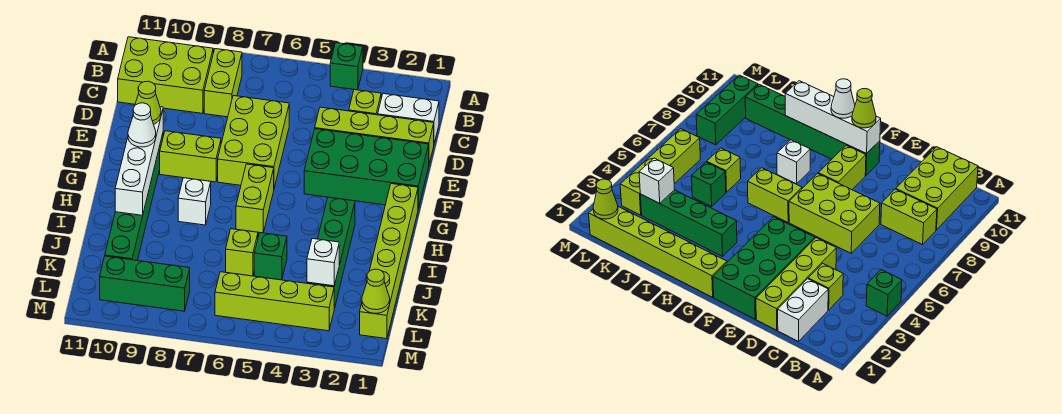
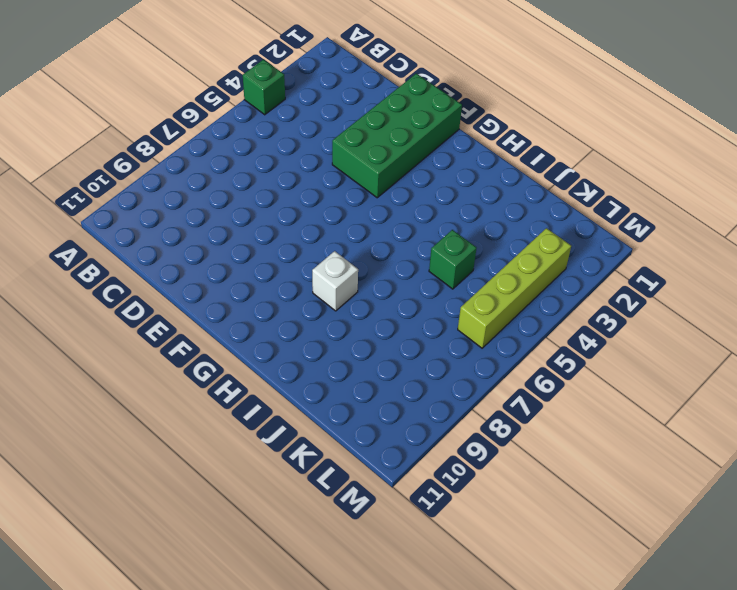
none -> lime brick B8:C8 level 1
none -> lime brick B9:C11 level 1
none -> white brick C1:C2 level 1

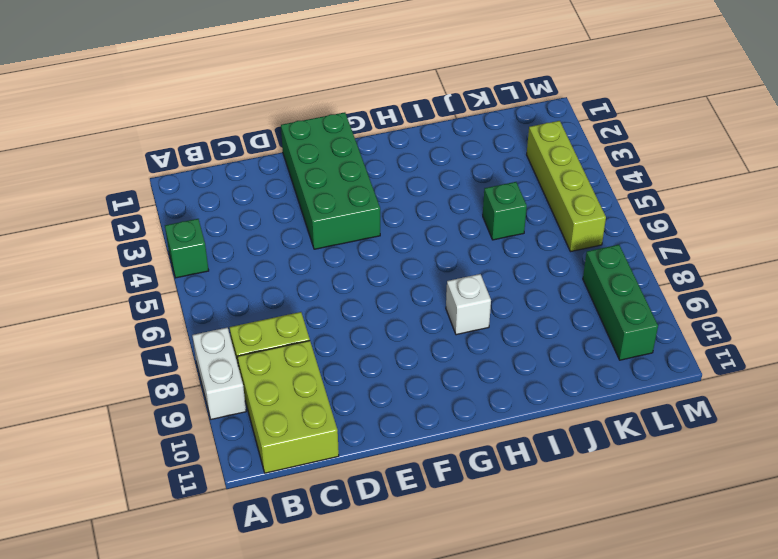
white brick A8:A9 level 1 -> white brick C1:C2 level 1
none -> lime brick C3 level 1
none -> lime brick D1:D4 level 1
none -> lime brick D6:F7 level 1

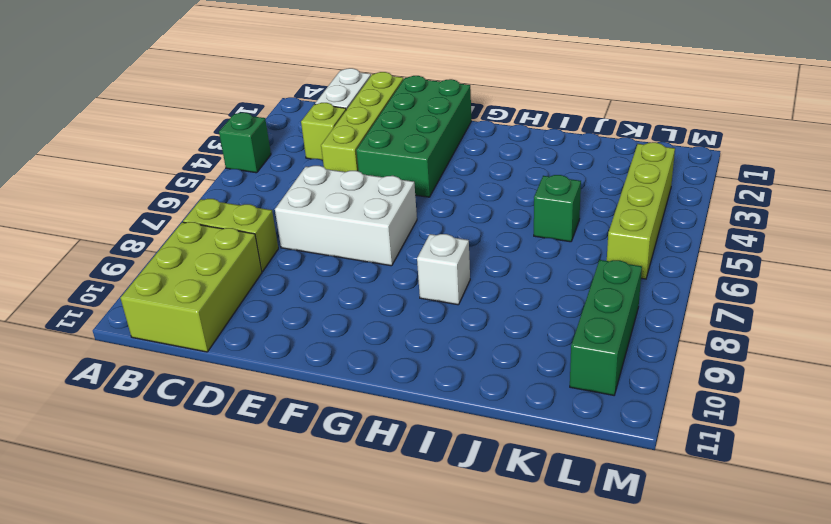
white brick D6:F7 level 1 -> lime brick D6:F7 level 1
none -> lime brick F8:F9 level 1
none -> green brick F10:K10 level 1
none -> lime brick G1:L1 level 1

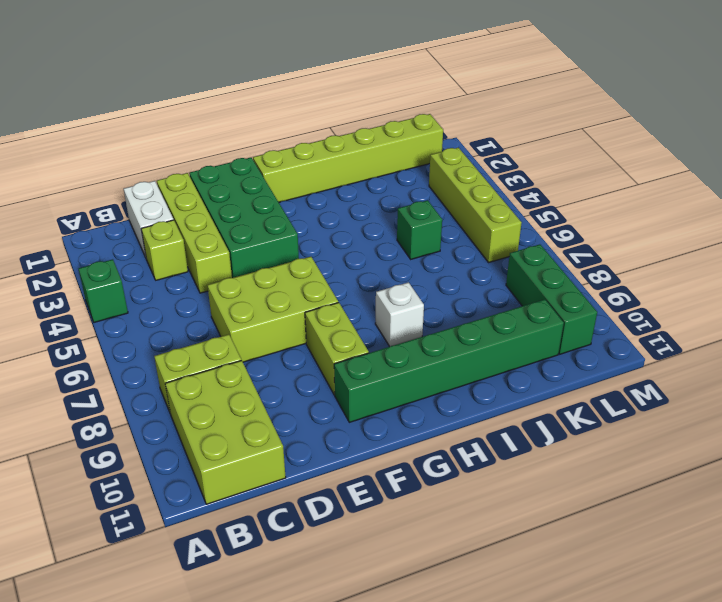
none -> lime brick G6:H6 level 1
none -> green brick H3:K3 level 1
none -> lime brick J6 level 1

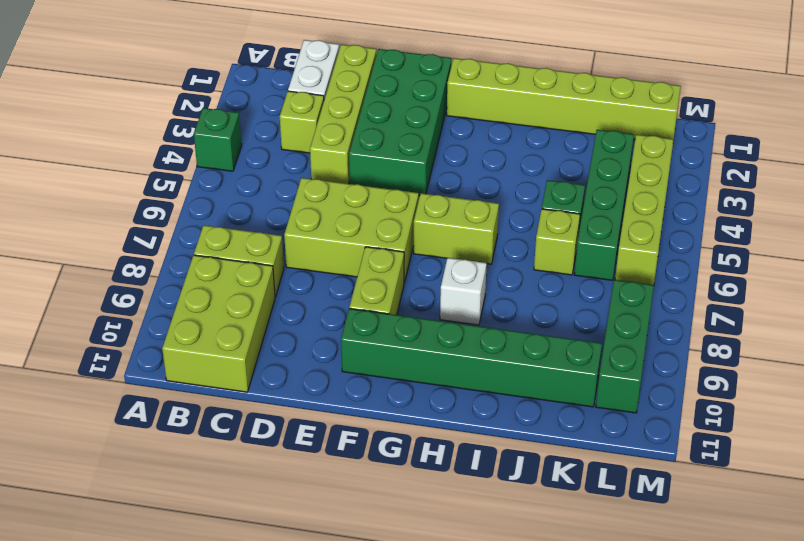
green brick K3:K6 level 1 -> green brick H3:K3 level 1
none -> white brick F10:I10 level 2
none -> white brick K3 level 2
none -> lime cone L1 level 2

